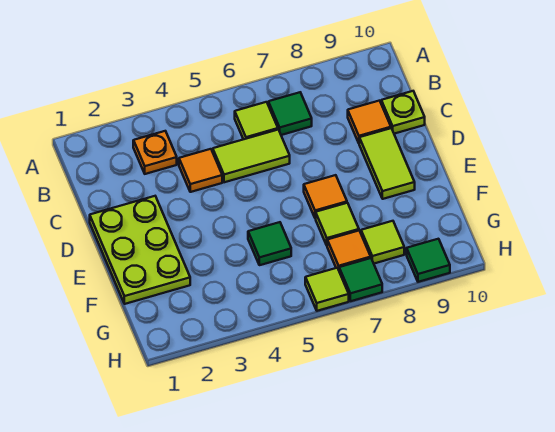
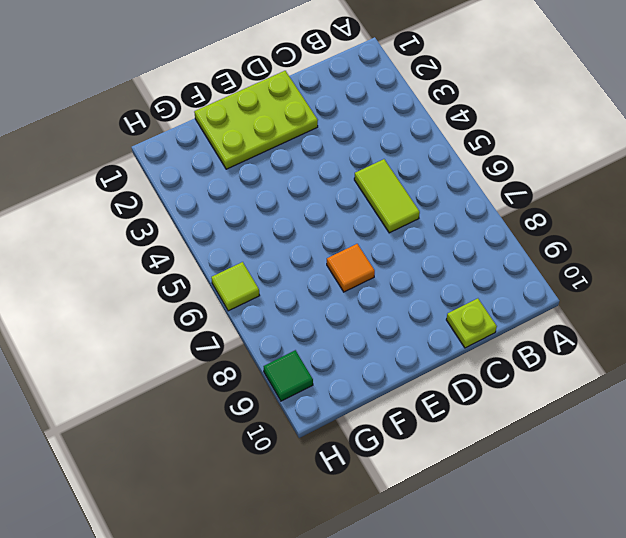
none -> orange plate B3 level 1
none -> lime tile B6 level 1
none -> green tile B7 level 1

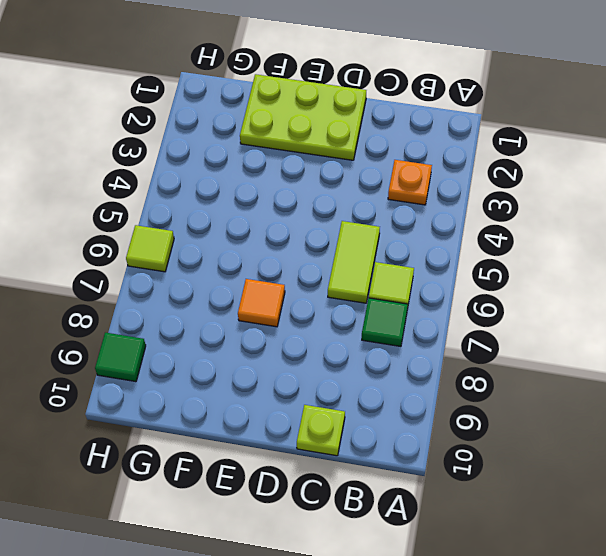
none -> orange tile C4 level 1
none -> orange tile C9 level 1
none -> lime tile D9:E9 level 1

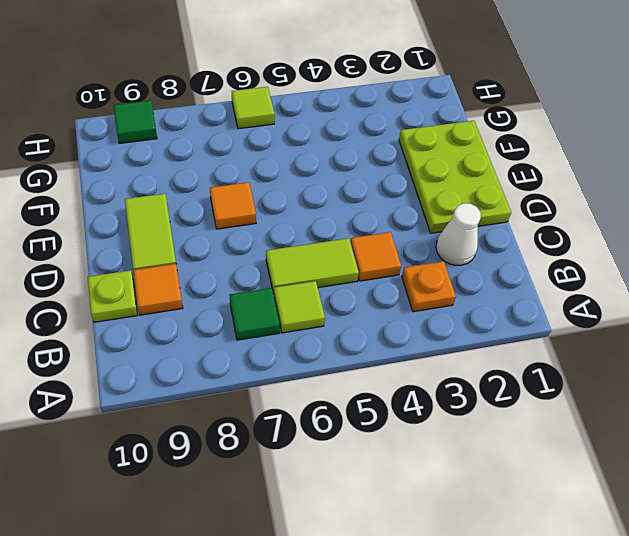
white cone C2 level 1 -> none
none -> green tile F5 level 1
none -> lime tile F7 level 1
none -> orange tile G7 level 1

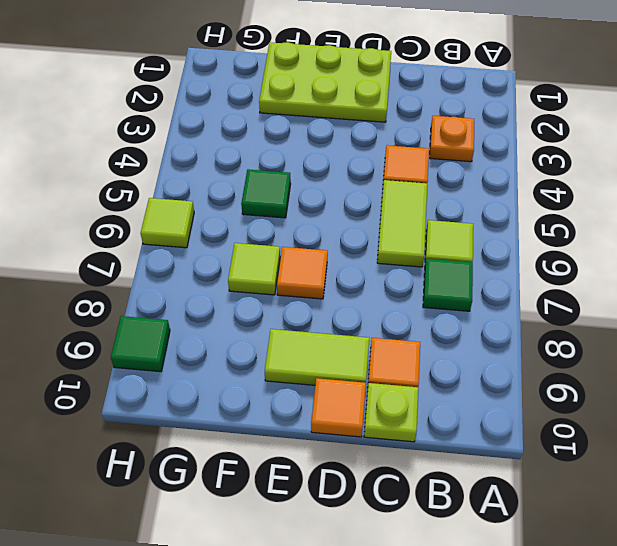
orange tile D10 level 1 -> orange tile G7 level 1
none -> lime tile G8 level 1
none -> green tile H7 level 1

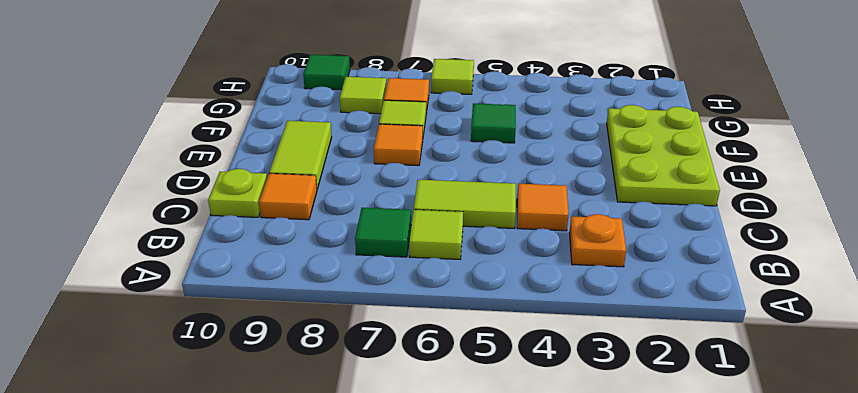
none -> green tile H7 level 1

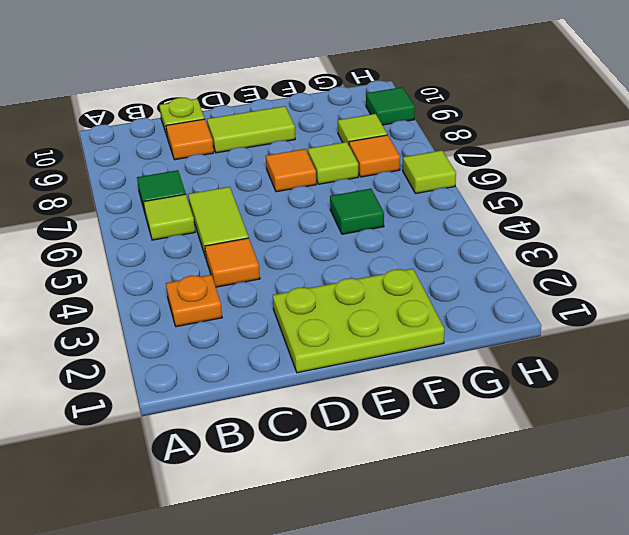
none -> green tile H7 level 1

